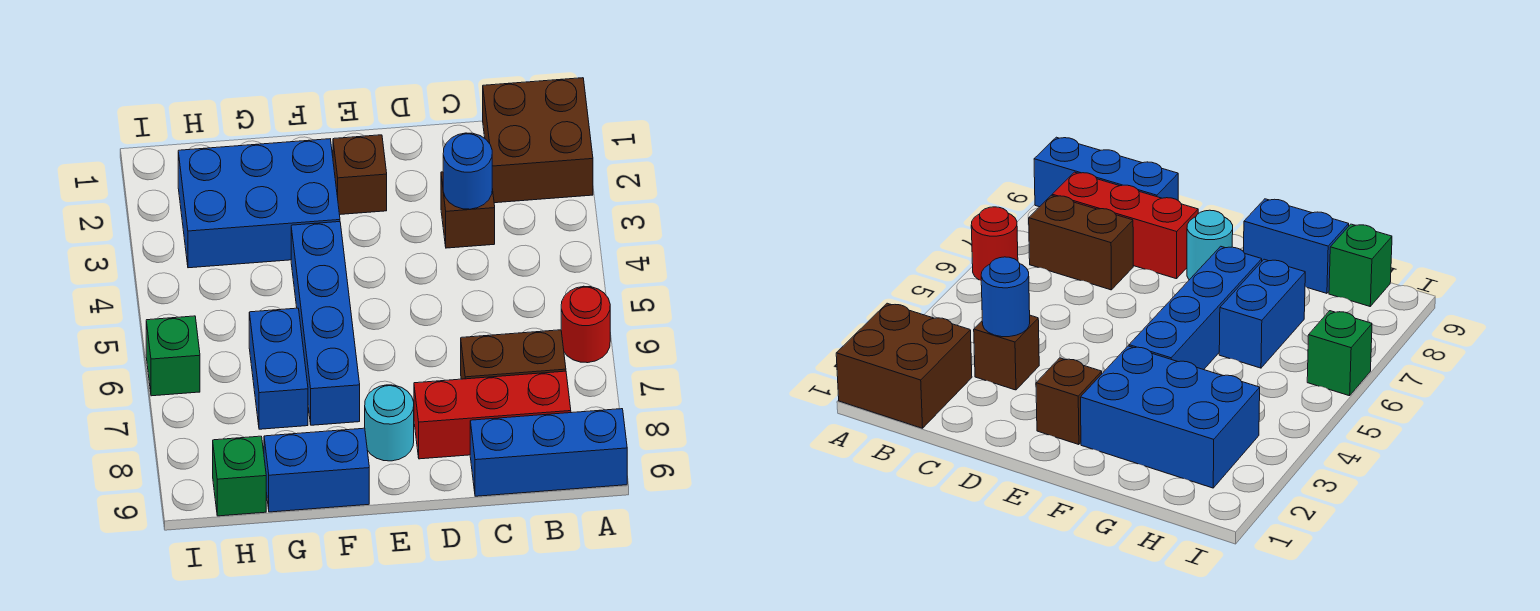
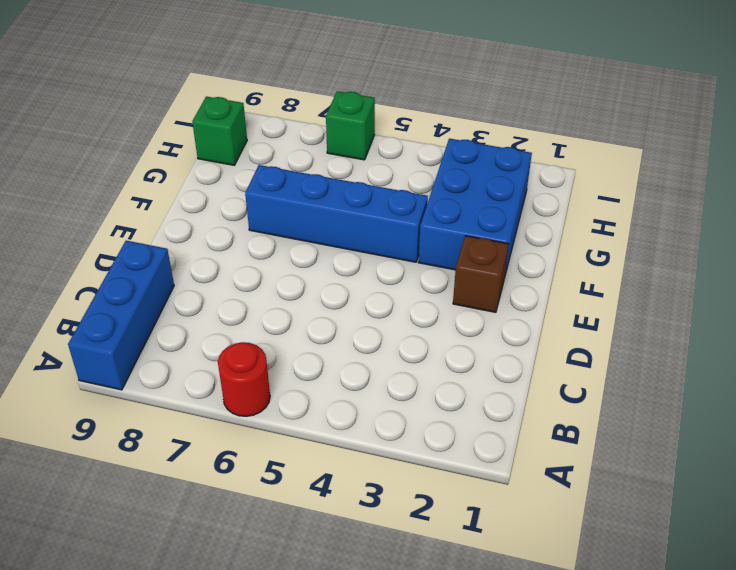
none -> brown brick A1:B2 level 1
none -> brown brick B7:C7 level 1
none -> red brick B8:D8 level 1

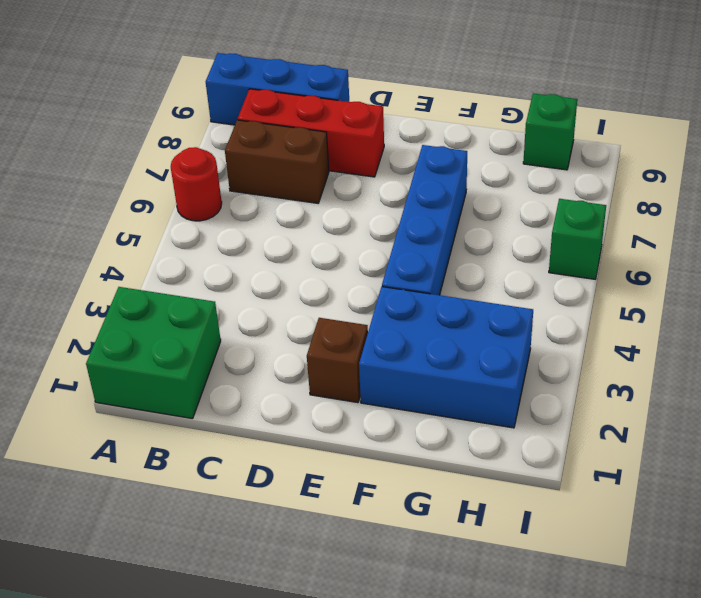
green brick A1:B2 level 1 -> brown brick A1:B2 level 1
none -> brown brick C3 level 1
none -> cyan round brick E8 level 1
none -> blue brick F9:G9 level 1

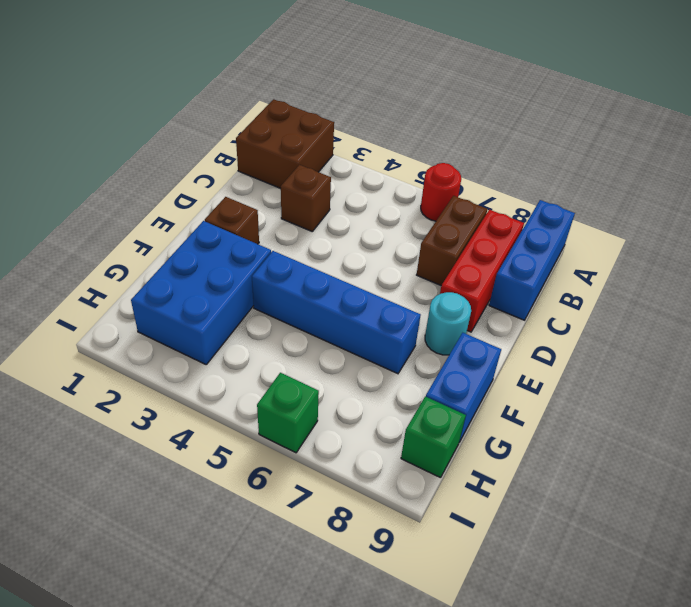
none -> blue brick G6:G7 level 1
none -> blue round brick C3 level 2

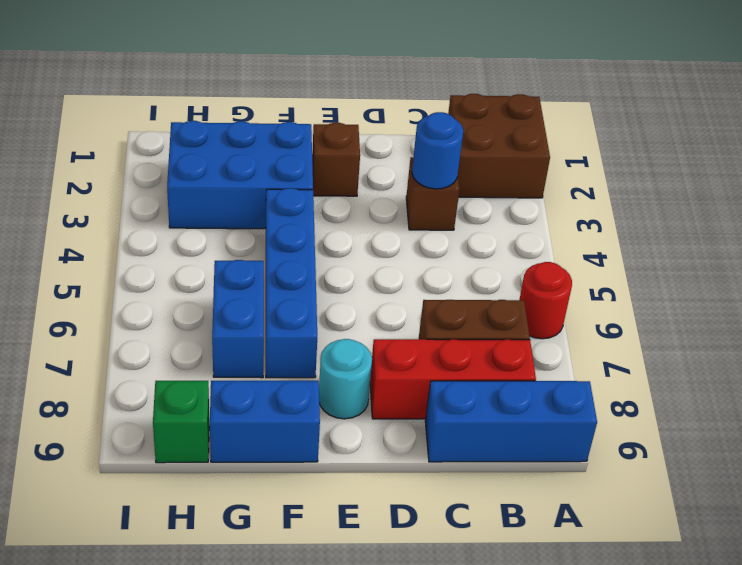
none -> green brick I6 level 1

